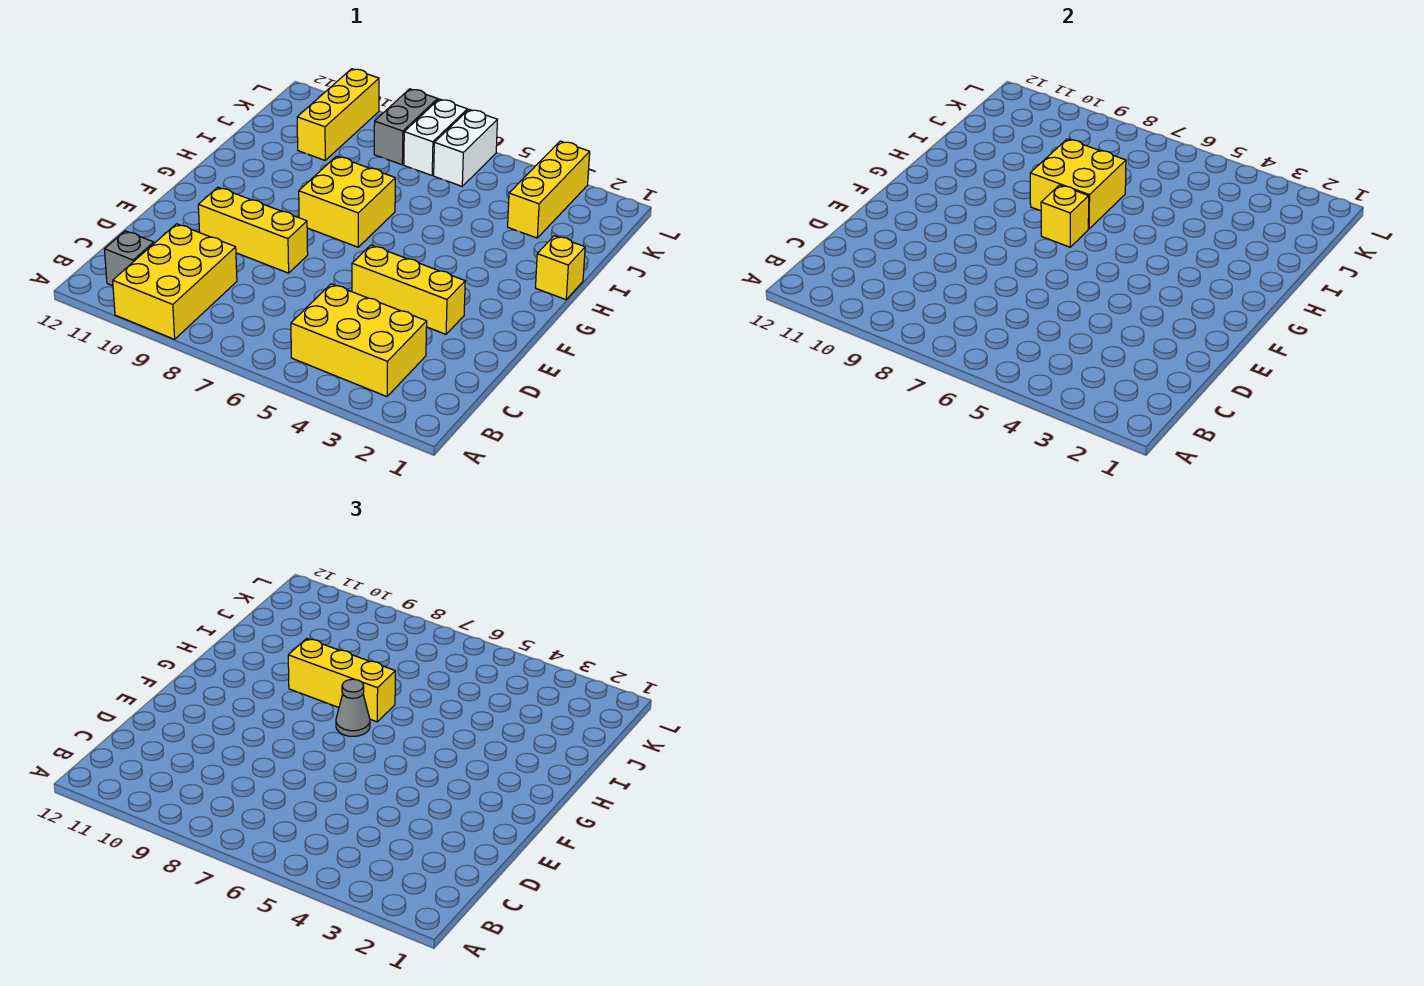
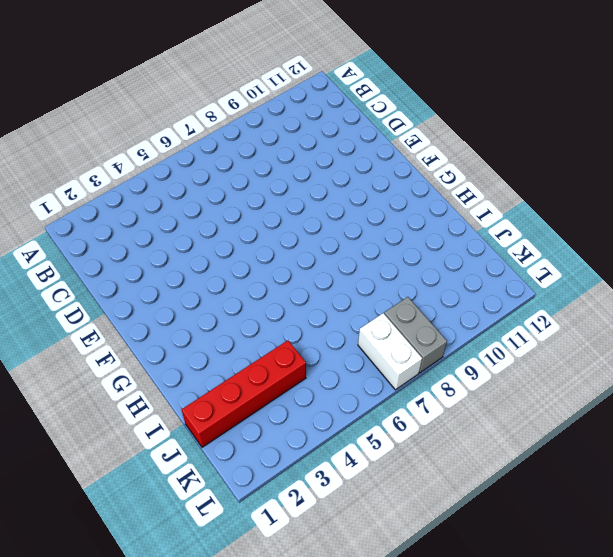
red brick J1:J4 level 1 -> yellow brick J3:L3 level 1
none -> yellow brick A9:C10 level 1
none -> yellow brick B3:C5 level 1
none -> grey brick B11 level 1

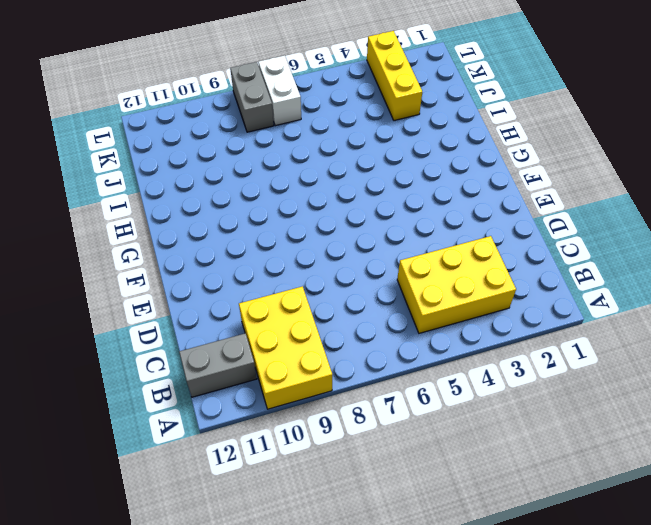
grey brick B11:B12 level 1 -> grey brick B11 level 1
none -> yellow brick E3:E5 level 1
none -> yellow brick E8:E10 level 1
none -> yellow brick G7:H8 level 1

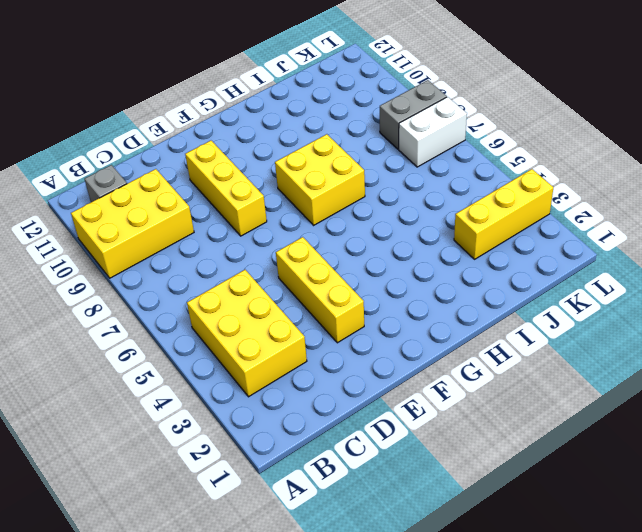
none -> yellow brick H1 level 1
none -> yellow brick J10:L10 level 1
none -> white brick K6:L6 level 1

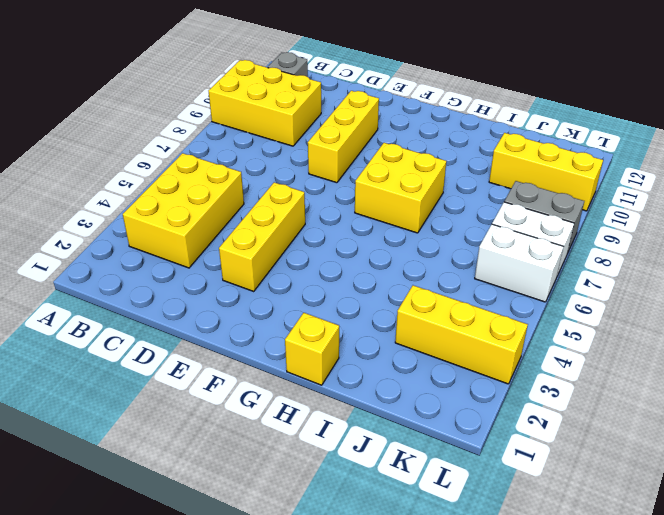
none -> yellow brick G7 level 2
none -> yellow brick H7:I8 level 2
none -> grey cone G7 level 3

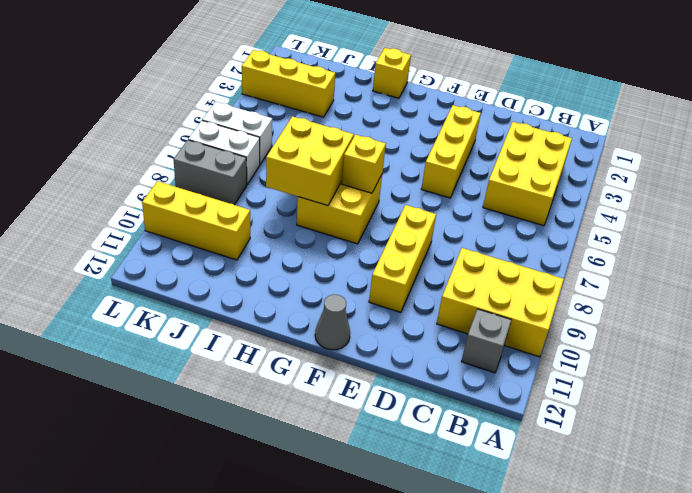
grey cone F12 level 1 -> grey cone G7 level 3
none -> yellow brick H7:H9 level 3

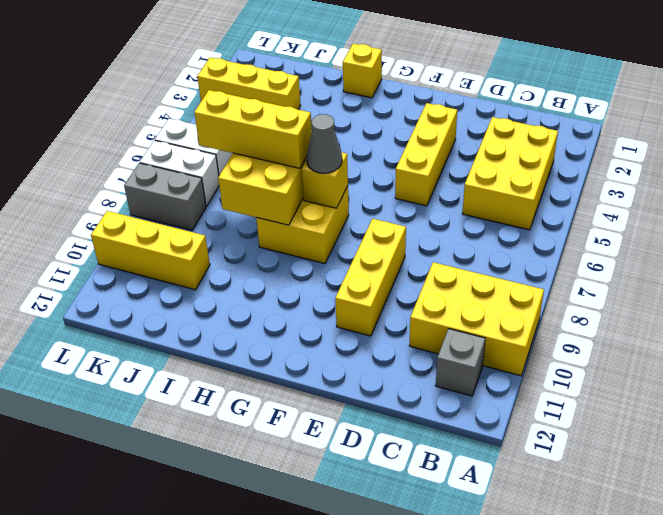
yellow brick H7:J7 level 3 -> yellow brick H7:H9 level 3

